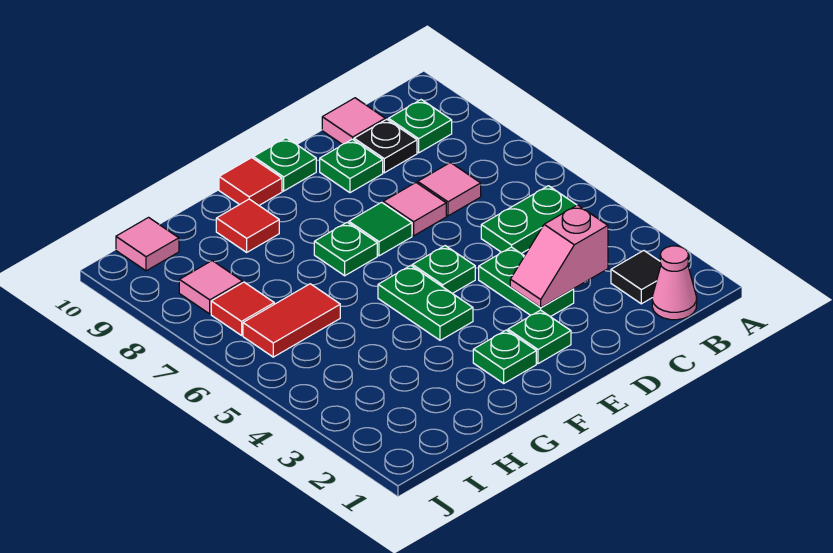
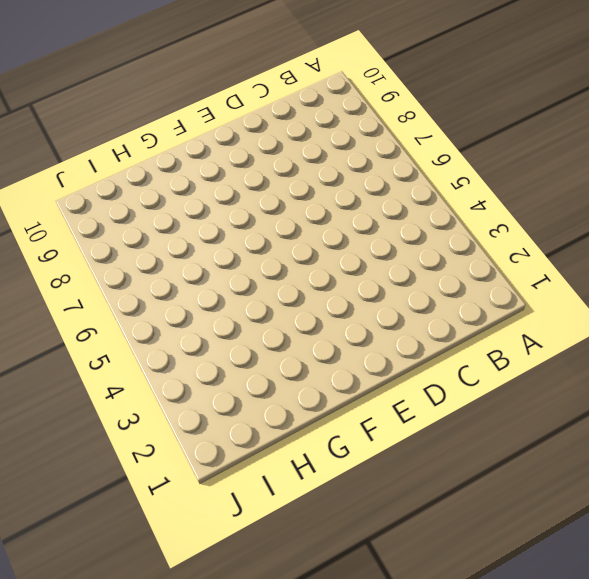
none -> pink cone B1 level 1
none -> black tile B2 level 1
none -> green plate B5:C5 level 1

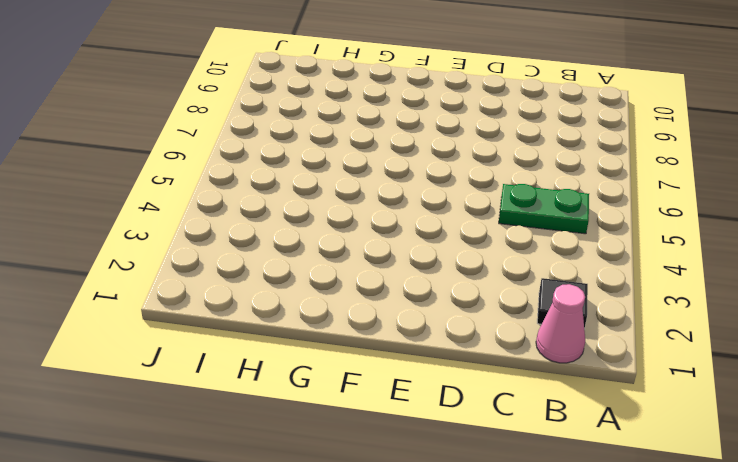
none -> green plate B9 level 1
none -> pink tile C7 level 1
none -> black plate C9 level 1

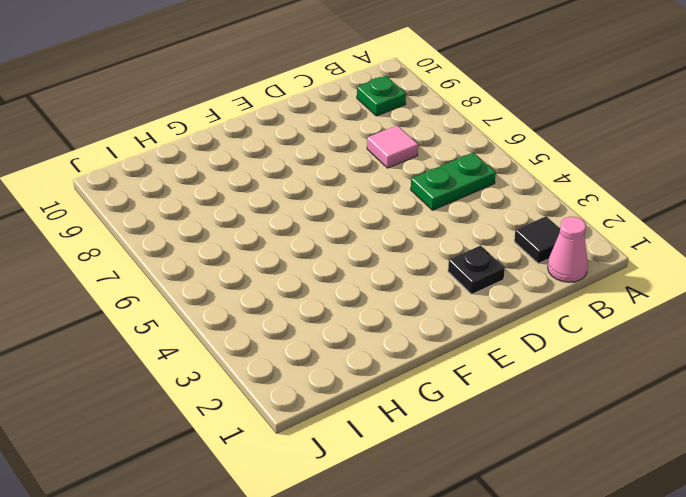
black plate D2 level 1 -> black plate C9 level 1
none -> pink tile C10 level 1
none -> green plate D3:D4 level 1
none -> pink tile D7 level 1

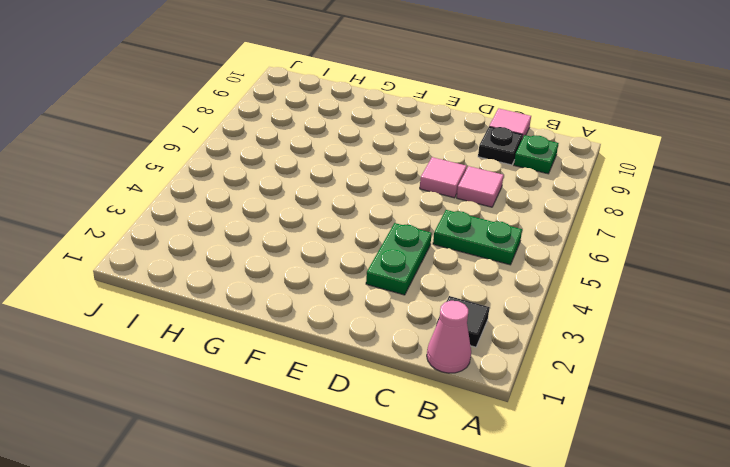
none -> green plate D9 level 1
none -> green plate E2 level 1
none -> green plate E5 level 1

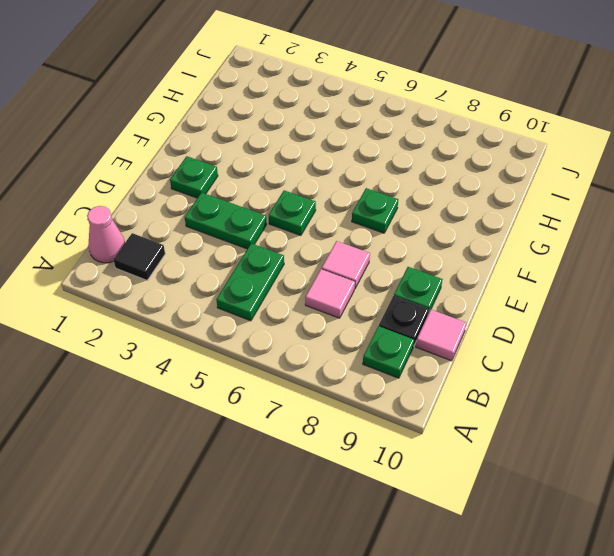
none -> green tile E7 level 1
none -> green plate E10 level 1
none -> green plate F2 level 1

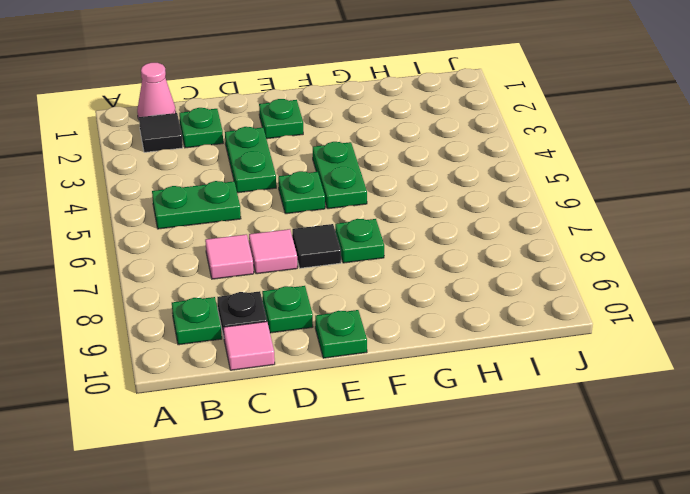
green plate C2 level 1 -> green plate F2 level 1
black tile E7 level 1 -> green tile E7 level 1
none -> red tile F10 level 1
none -> red tile G9 level 1
none -> red tile H6:I6 level 1

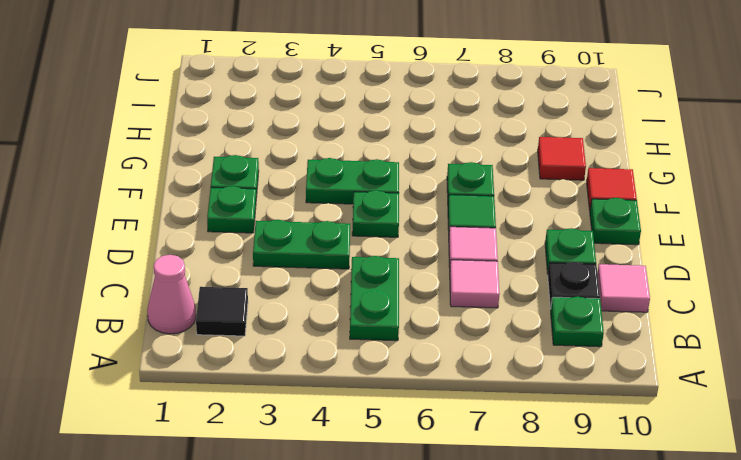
none -> red tile H6:I6 level 1
none -> red tile I7 level 1
none -> pink tile I8 level 1

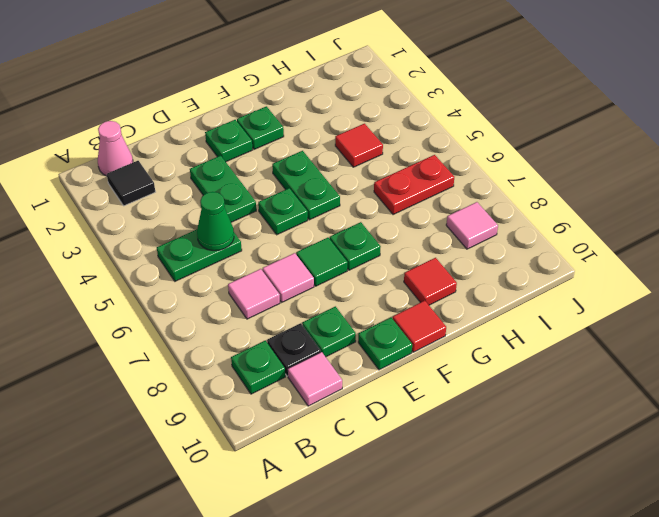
green cone C5 level 2 -> none
red tile H4 level 1 -> red tile I7 level 1
red plate H6:I6 level 1 -> red tile H6:I6 level 1
none -> pink tile I10 level 1
none -> pink slope C3:D3 level 2 top C

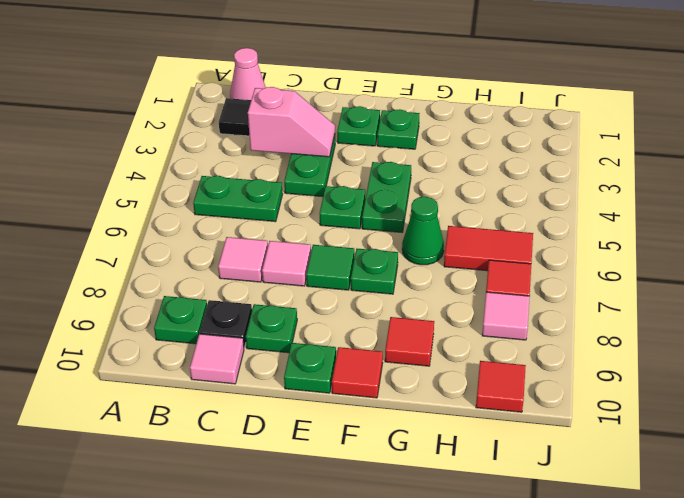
green cone G6 level 1 -> none
red tile I10 level 1 -> pink tile I10 level 1

